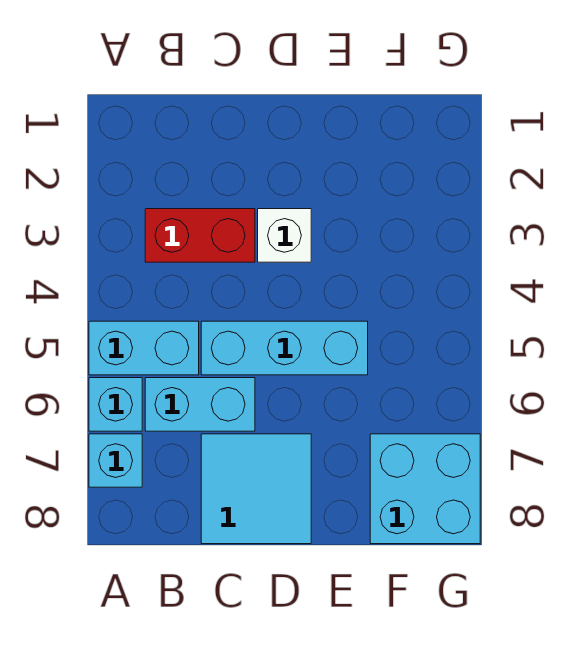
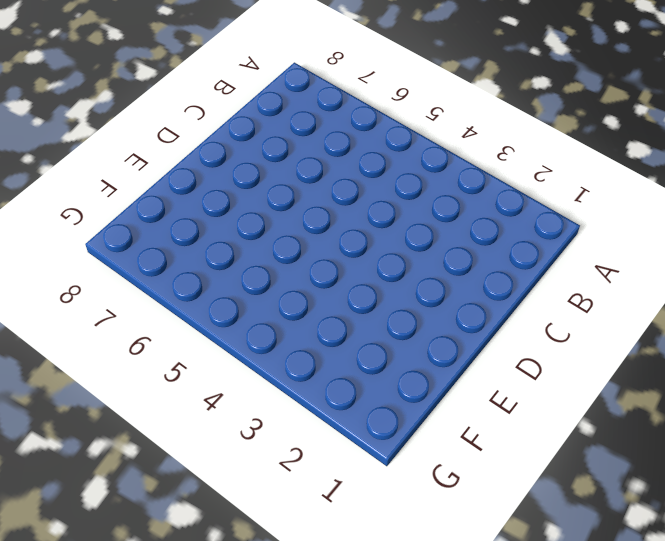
none -> cyan brick A5:B5 level 1
none -> cyan brick A6 level 1

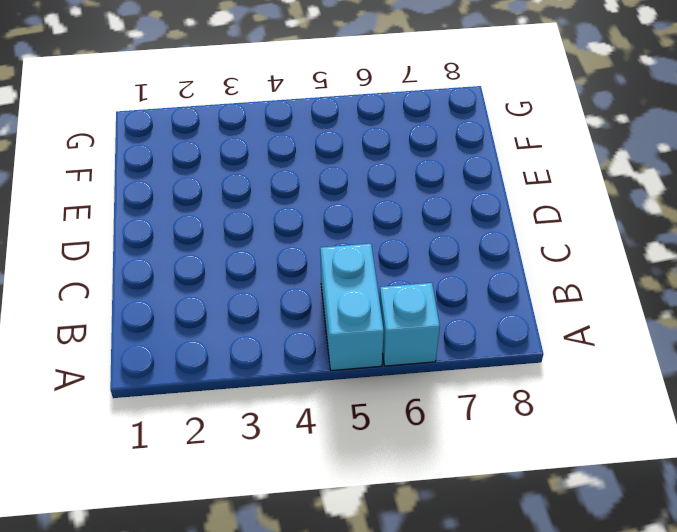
none -> cyan brick A7 level 1
none -> red brick B3:C3 level 1

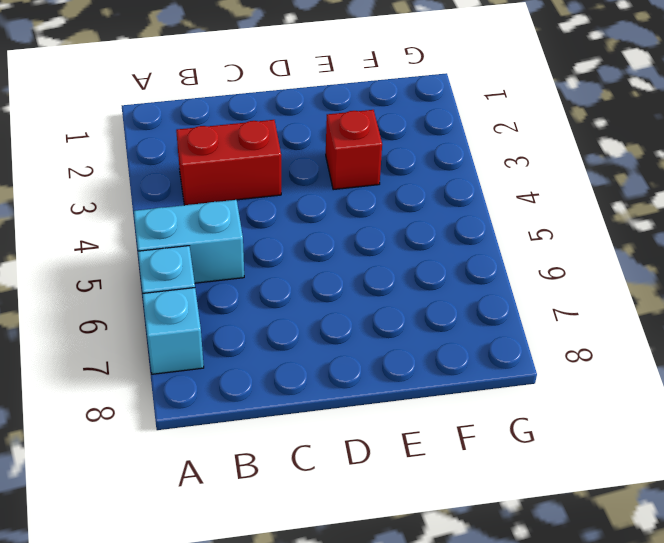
red brick E3 level 1 -> none
none -> cyan brick B6:C6 level 1
none -> cyan brick C5:E5 level 1

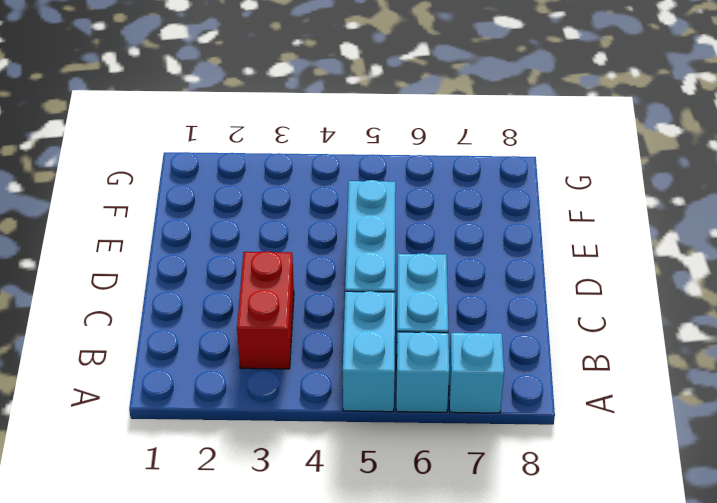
none -> cyan tile C7:D8 level 1
none -> white brick D3 level 1

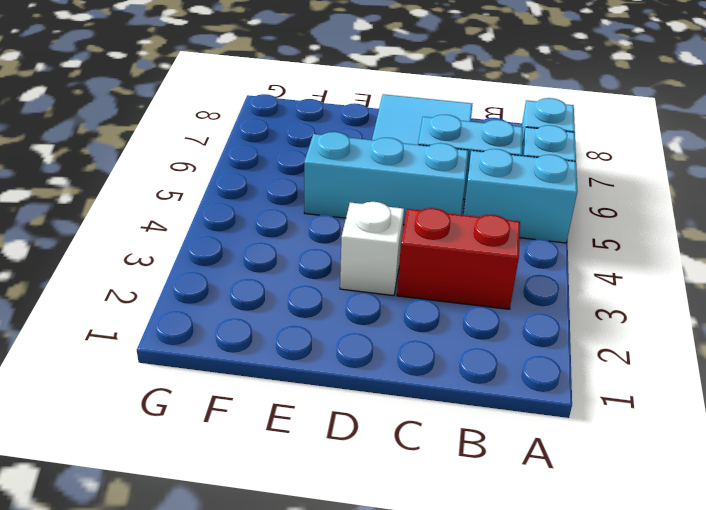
none -> cyan brick F7:G8 level 1

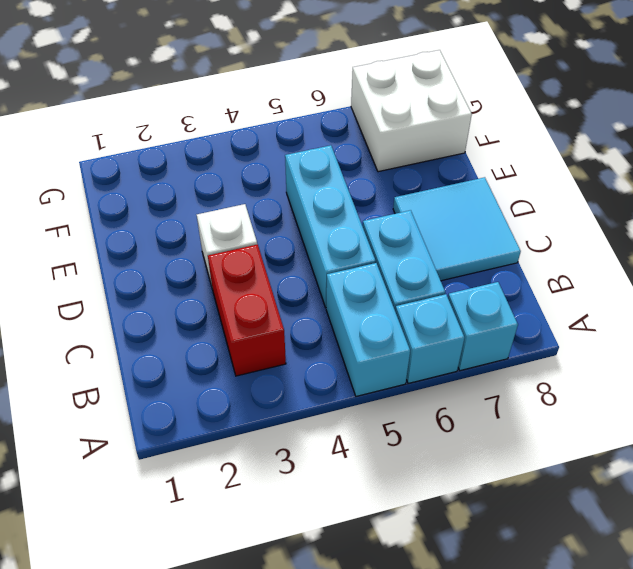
white brick F7:G8 level 1 -> cyan brick F7:G8 level 1

